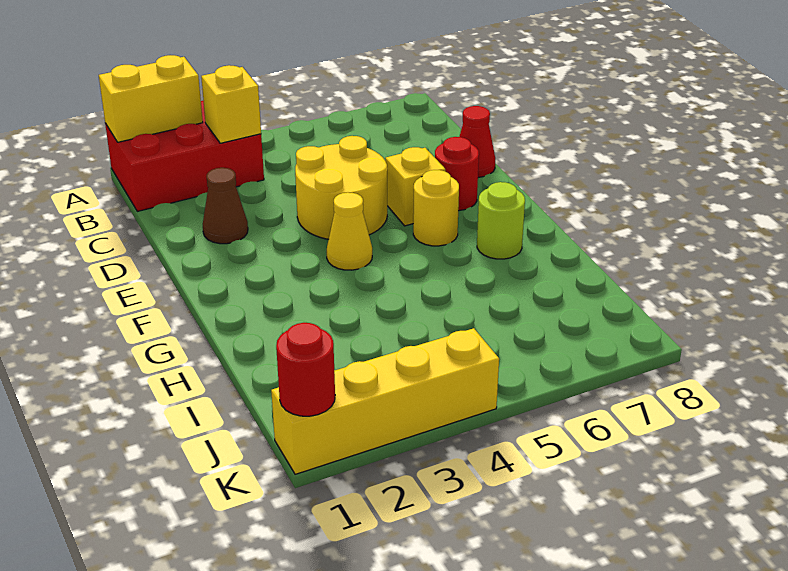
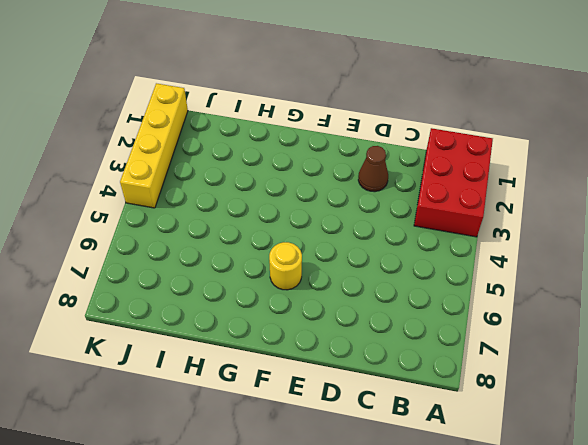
none -> yellow round brick D4:E5 level 1
none -> red cone D8 level 1
none -> yellow brick E6 level 1

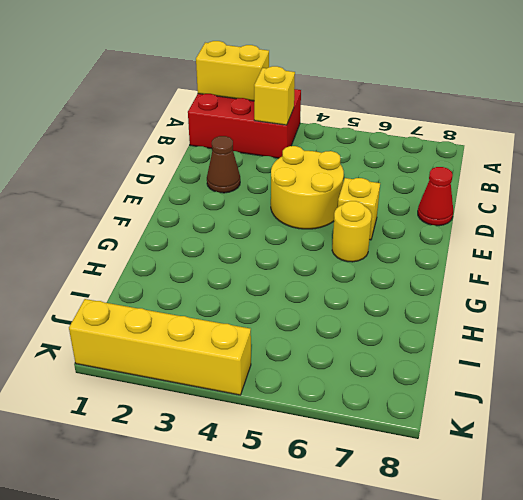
none -> red round brick E7 level 1
none -> yellow cone F4 level 1
none -> lime round brick G7 level 1

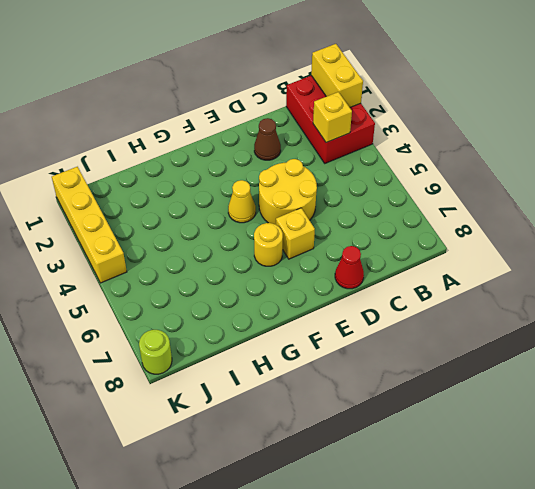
lime round brick K8 level 1 -> lime round brick G7 level 1
none -> red round brick E7 level 1
none -> red round brick K1 level 2

